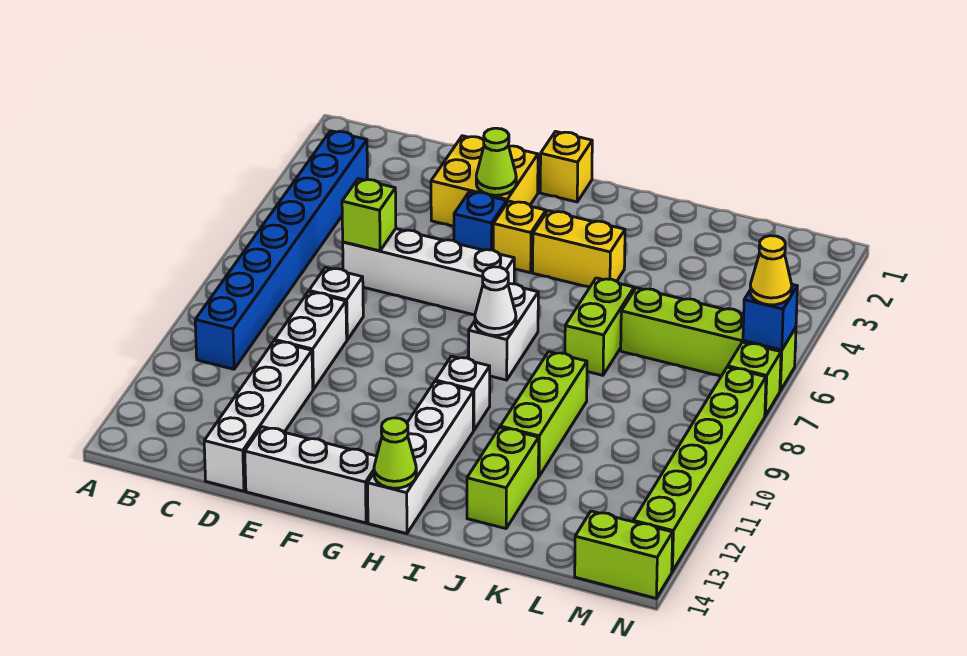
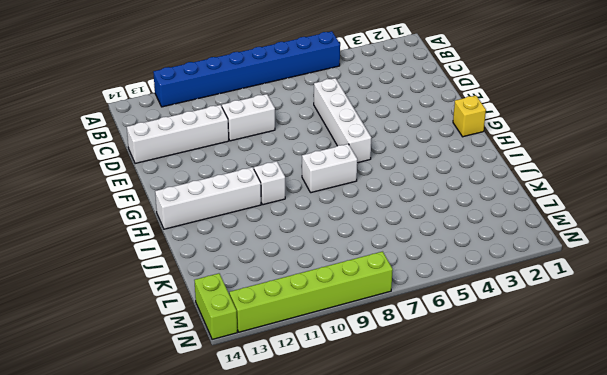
blue brick A5:A12 level 1 -> blue brick B3:B10 level 1
none -> white brick D8 level 1
none -> yellow brick E2:F3 level 1
none -> white brick E14:G14 level 1

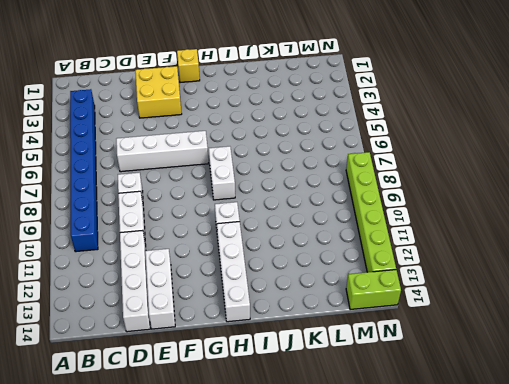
white brick E12:E14 level 1 -> white brick E14:G14 level 1
none -> blue brick F4 level 1
none -> yellow brick G4 level 1
none -> yellow brick H4:I4 level 1

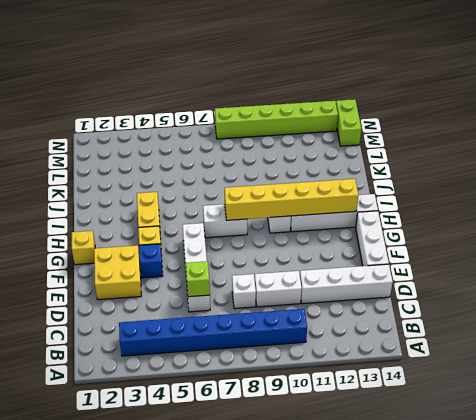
yellow brick H8:H13 level 2 -> white cone H8 level 2
none -> lime brick J6:J7 level 1
none -> lime brick J9:J11 level 1
none -> lime brick J12:J13 level 1

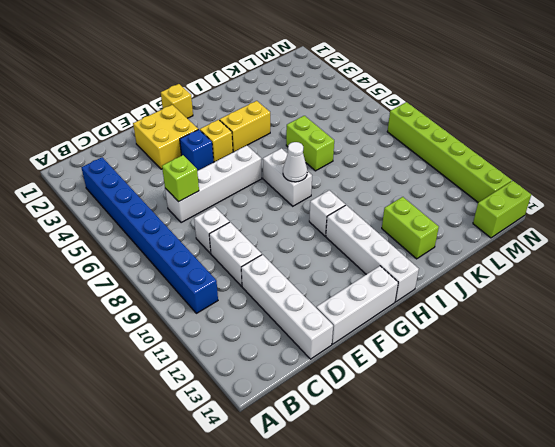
none -> lime brick J9:J11 level 1
none -> lime brick K6:N6 level 1
none -> lime brick N7 level 1

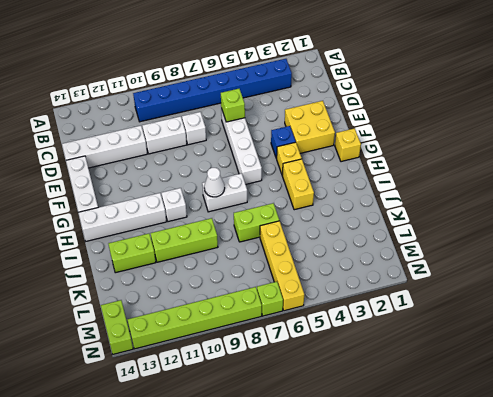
yellow brick K6:N6 level 1 -> lime brick K6:N6 level 1
none -> lime cone F3 level 2
none -> lime cone H14 level 2
none -> blue brick N6 level 2

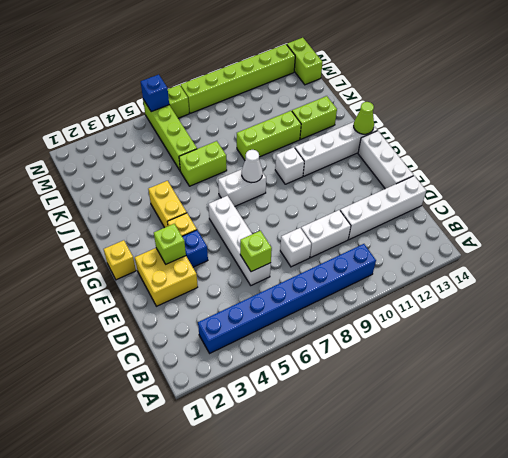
lime brick F3 level 2 -> lime cone F3 level 2
none -> yellow cone N6 level 3

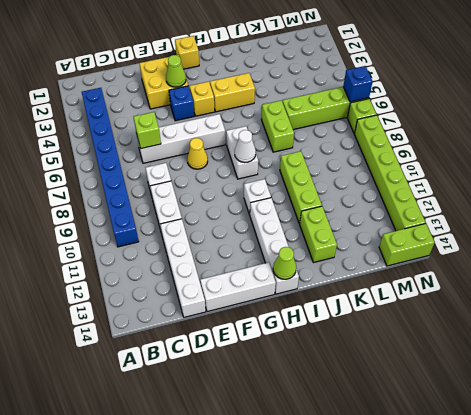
yellow cone F7 level 1 -> yellow cone N6 level 3

